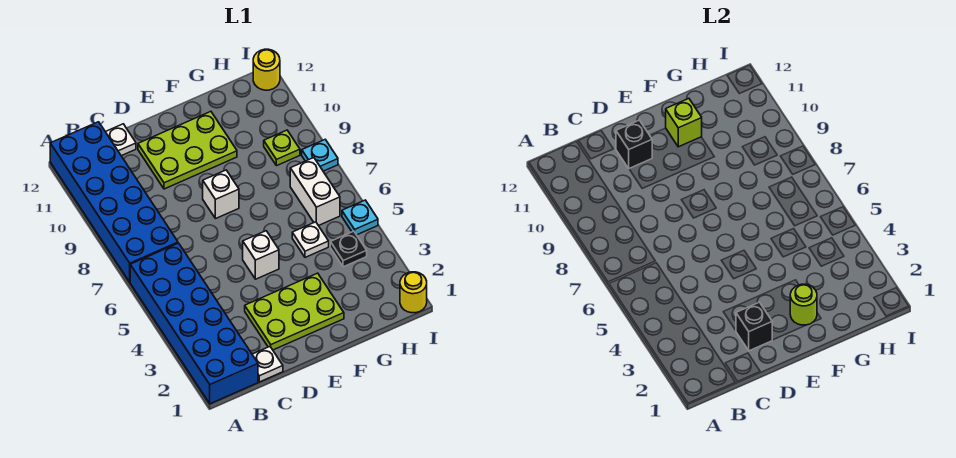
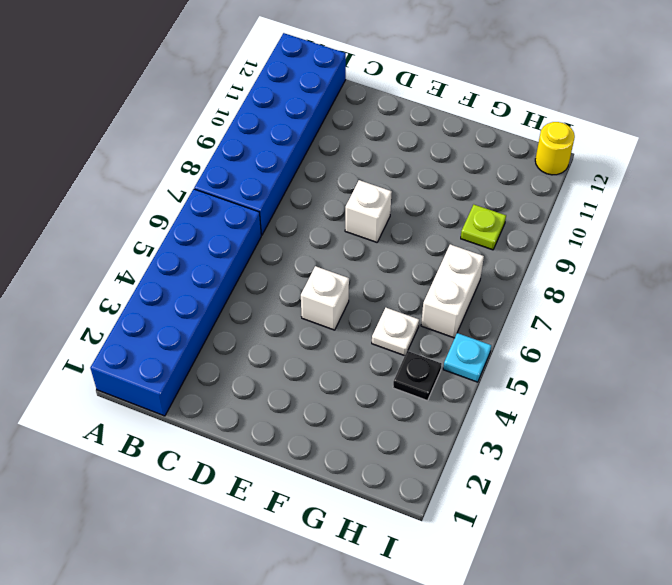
none -> white plate C1 level 1
none -> white plate C12 level 1
none -> lime plate D2:F3 level 1

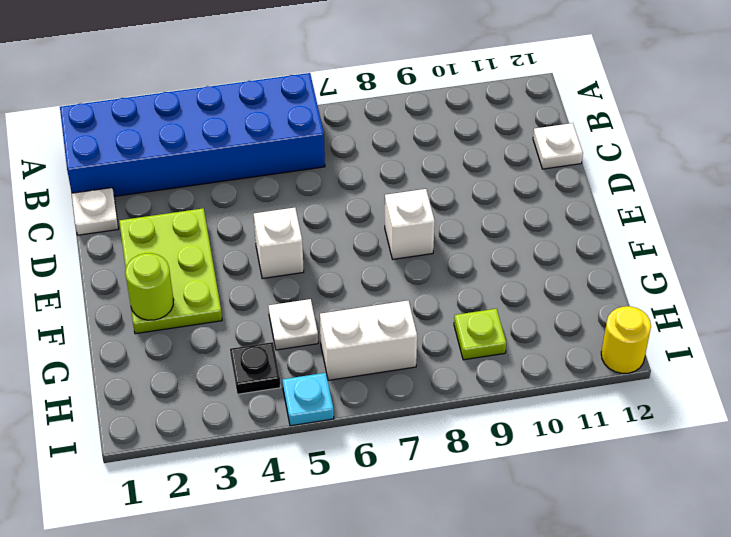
none -> blue brick A7:B12 level 1
none -> lime plate D10:F11 level 1
none -> yellow round brick I1 level 1

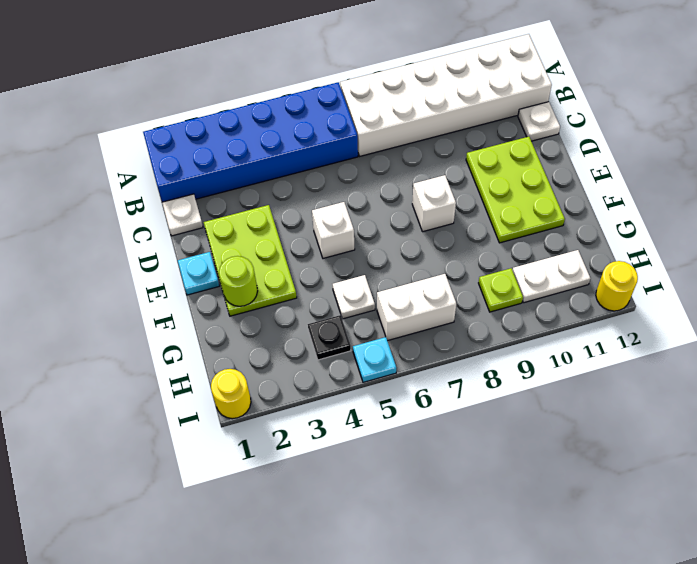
white brick A7:B12 level 1 -> blue brick A7:B12 level 1
cyan plate E1 level 1 -> cyan plate I8 level 1
white plate H10:H11 level 1 -> none
none -> black brick D2 level 2
none -> black brick D11 level 2
none -> lime brick F11 level 2

